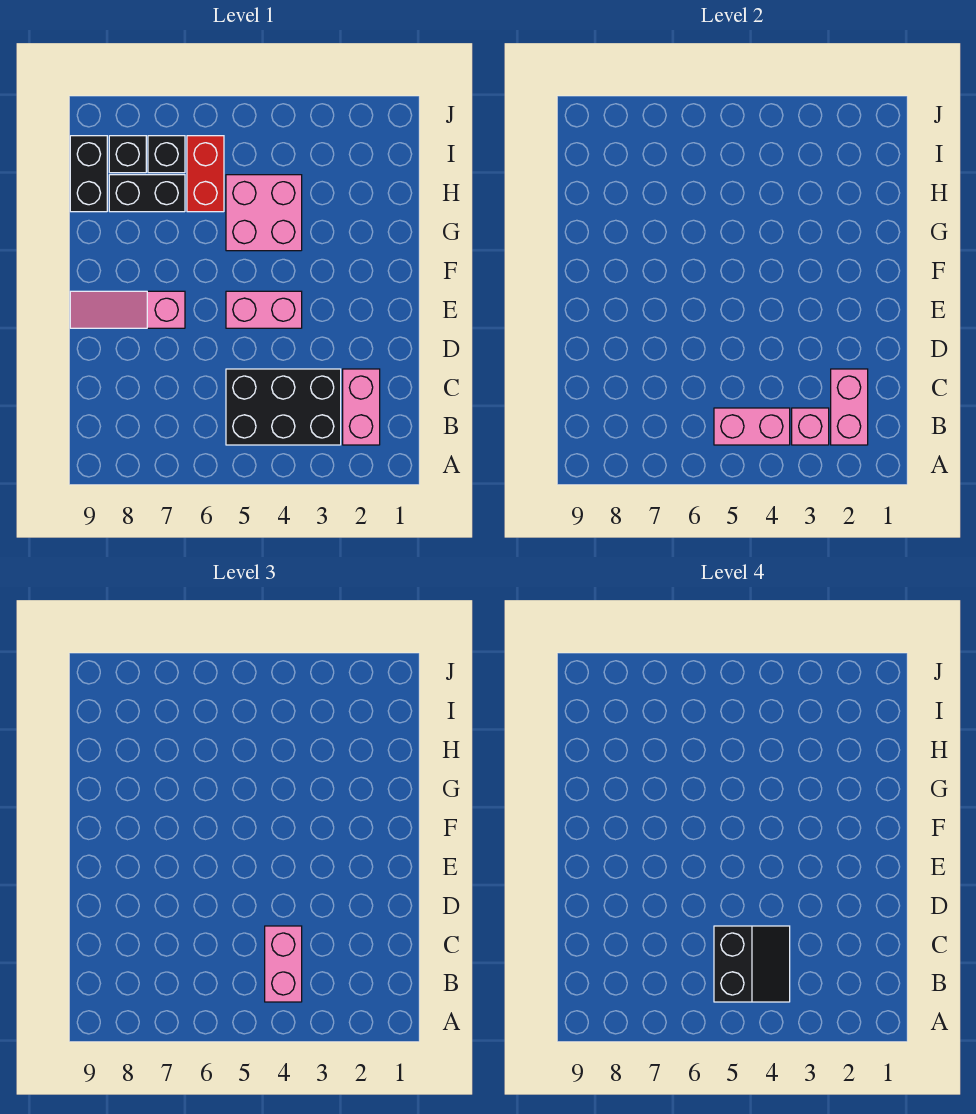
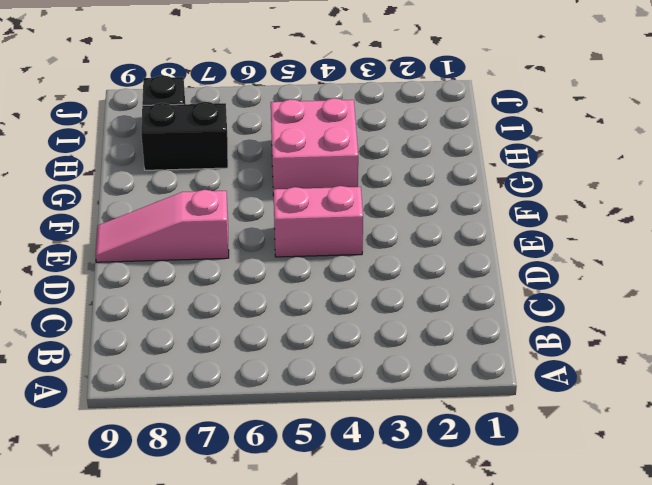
none -> pink brick B2:C2 level 1
none -> black brick B3:C5 level 1
none -> red brick H6:I6 level 1

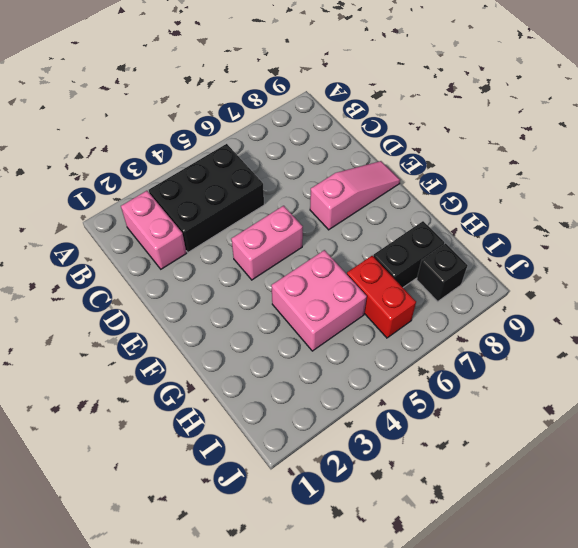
none -> black brick H9:I9 level 1
none -> black brick I7 level 1
none -> pink brick B2:C2 level 2

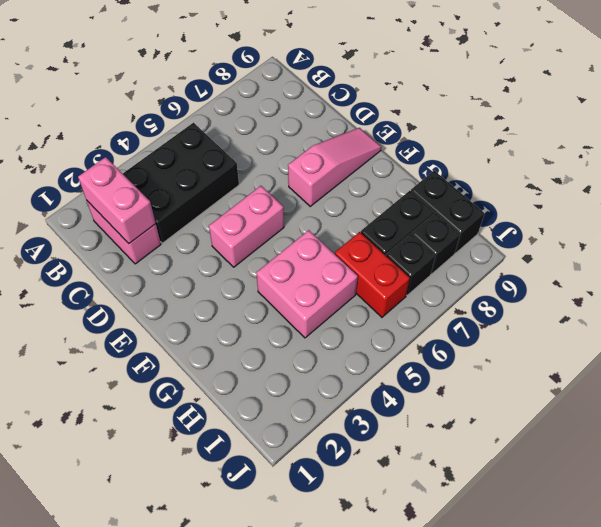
none -> pink brick B3 level 2
none -> pink brick B4:B5 level 2
none -> pink brick B4:C4 level 3

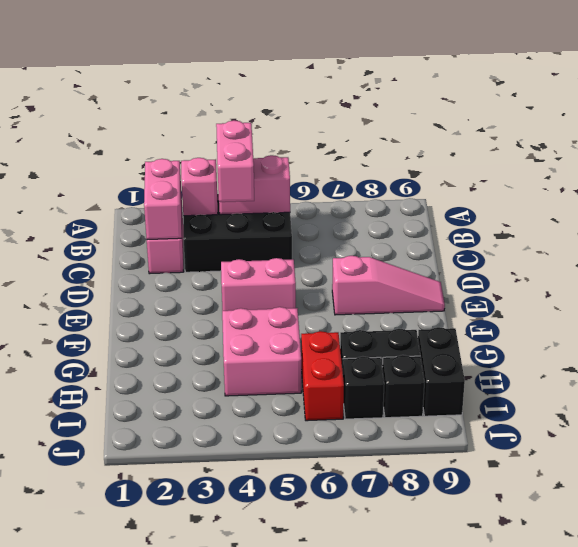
none -> black slope B4:C5 level 4 top 5

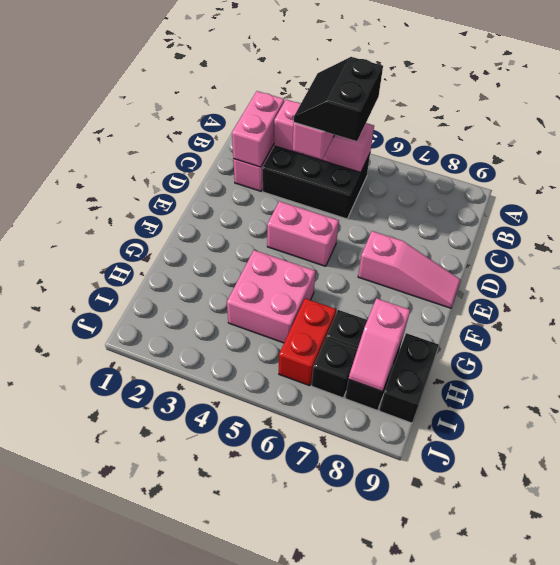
pink slope H8:I8 level 2 top H -> none

